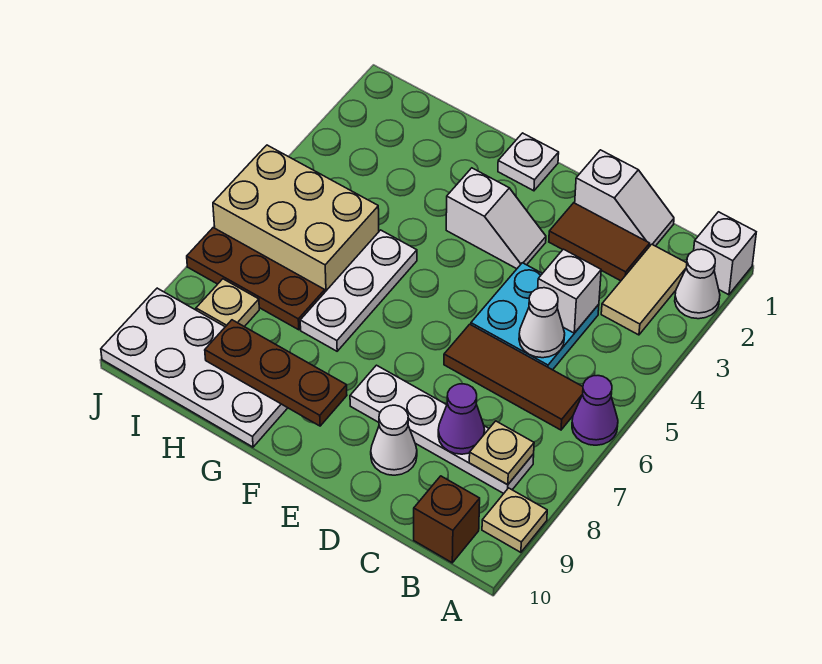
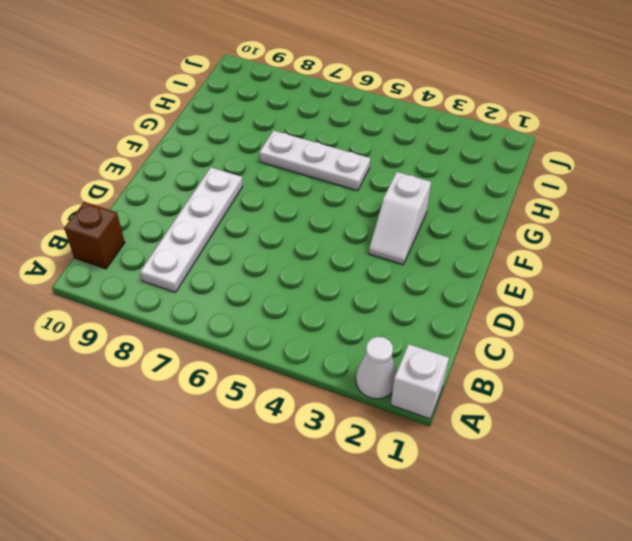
none -> purple cone A6 level 1
none -> tan plate A9 level 1
none -> tan tile B2:B3 level 1

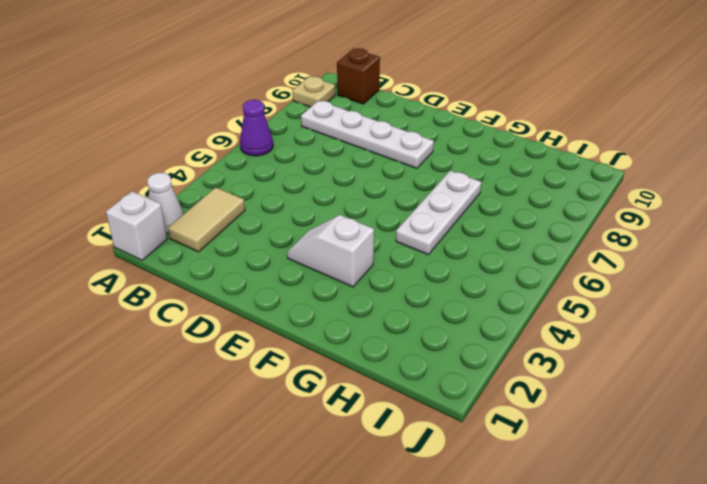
none -> brown tile B6:D6 level 1
none -> white slope C1:D1 level 1 top D
none -> brown tile C2:D2 level 1

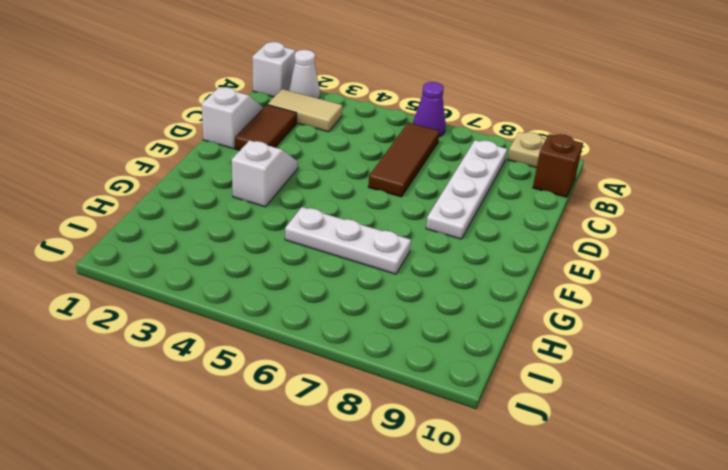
none -> cyan plate C4:D5 level 1
none -> white cone D9 level 1
none -> white plate F1 level 1

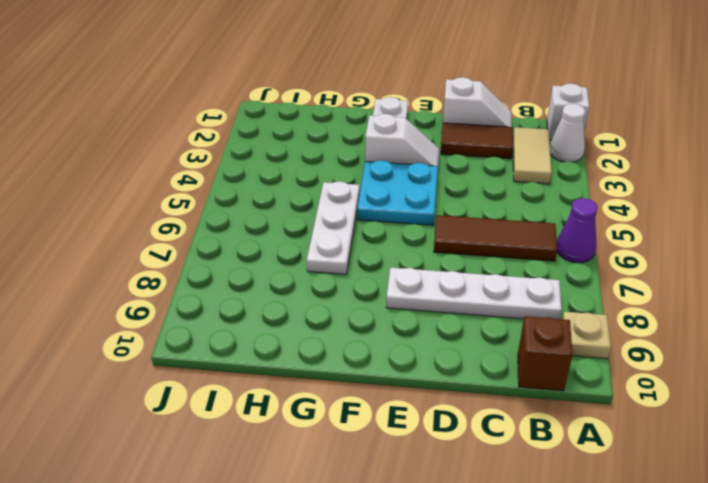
cyan plate E4:F5 level 1 -> cyan plate C4:D5 level 1
none -> white cone D9 level 1
none -> white plate G9:J10 level 1
none -> tan brick H5:J6 level 1

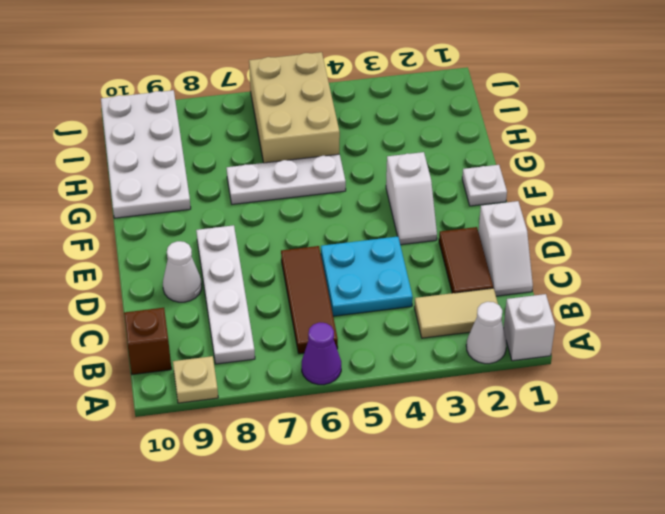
none -> brown plate H7:J7 level 1
none -> tan plate I8 level 1
none -> tan plate B8 level 2

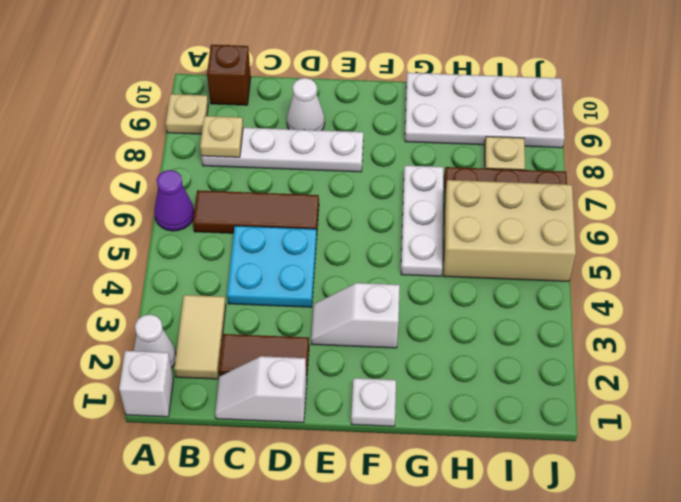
none -> white brick C4 level 2
none -> white cone C5 level 2
none -> purple cone C8 level 2

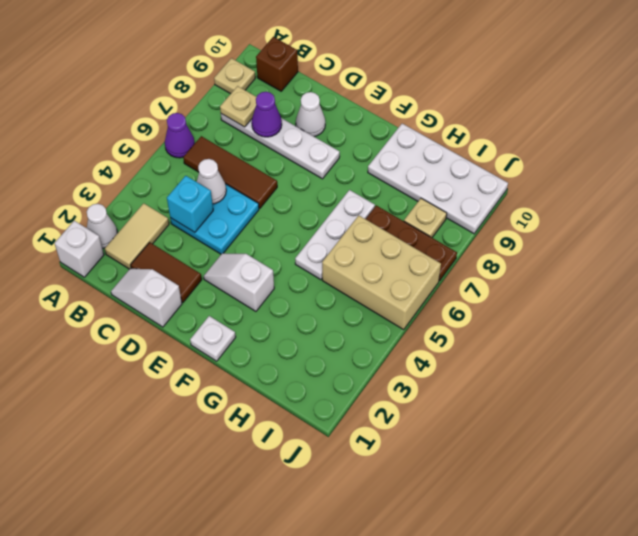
cyan brick C4 level 2 -> white brick C4 level 2
none -> brown plate F9:H9 level 2

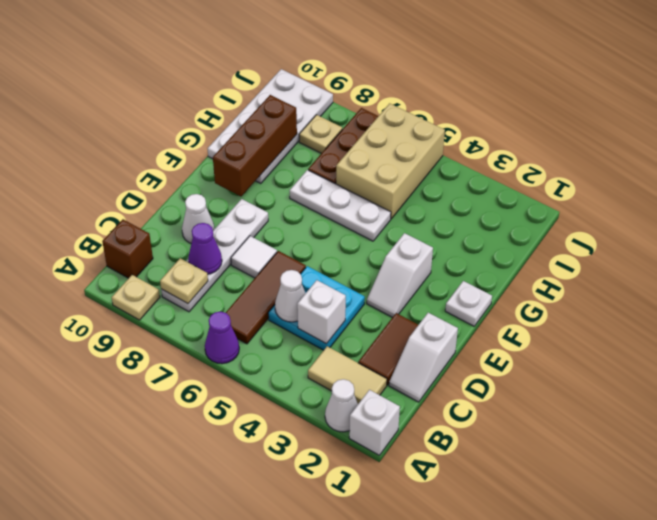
white tile D7 level 1 -> none
brown brick F9:H9 level 2 -> brown plate F9:H9 level 2

